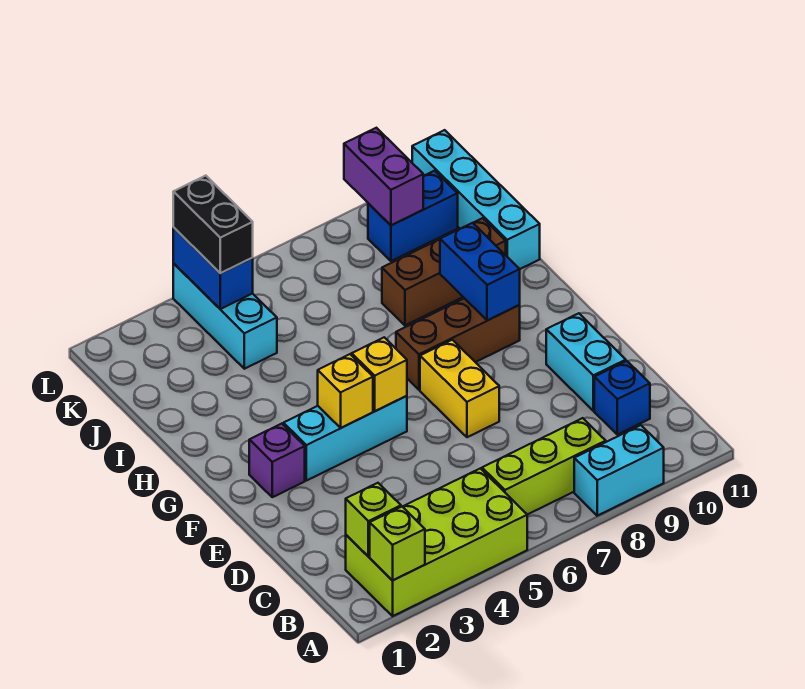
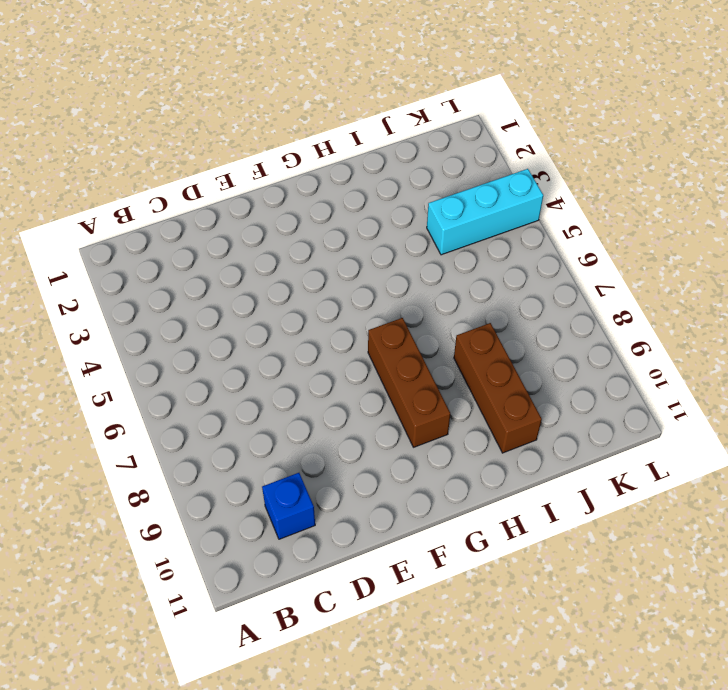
none -> lime brick A2:B5 level 1
none -> cyan brick A8:A9 level 1
none -> lime brick B6:B8 level 1

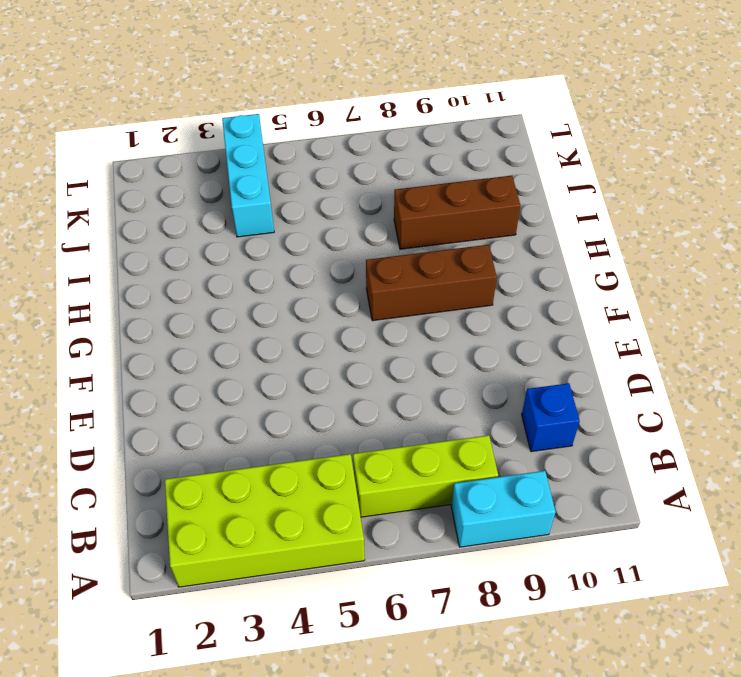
none -> cyan brick D10:E10 level 1
none -> yellow brick E7:F7 level 1
none -> purple brick F2 level 1

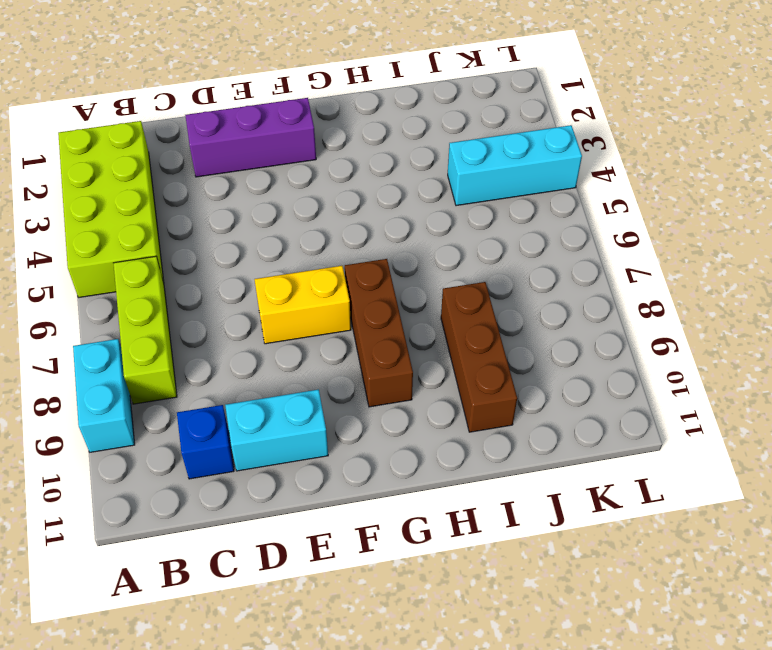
purple brick D2:F2 level 1 -> purple brick F2 level 1
none -> cyan brick F3:F5 level 1
none -> cyan brick I11:L11 level 1
none -> blue brick K9:K10 level 1

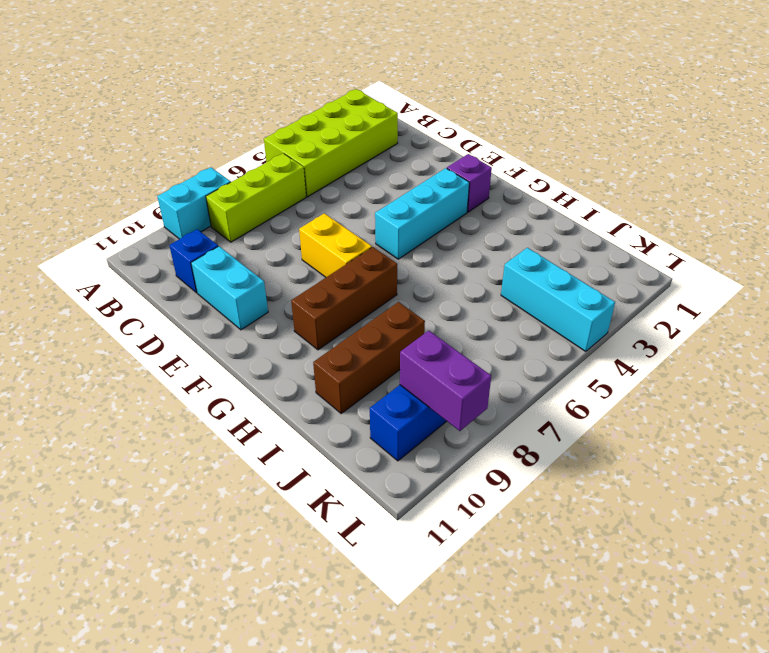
none -> cyan brick I11:L11 level 1
none -> lime brick A2 level 2
none -> lime brick B2 level 2

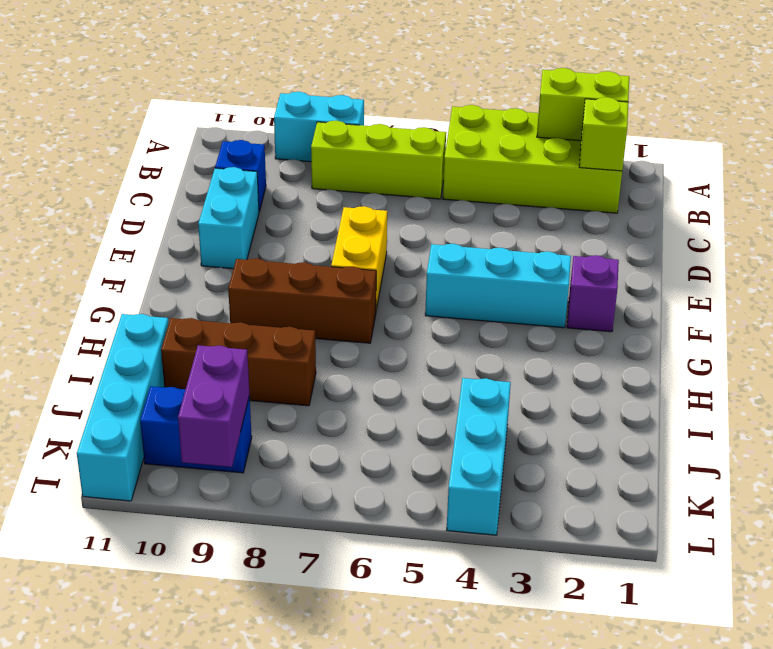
lime brick A2:A3 level 2 -> lime brick A2 level 2
none -> yellow brick F4 level 2
none -> yellow brick F5 level 2
none -> blue brick G9:H9 level 2

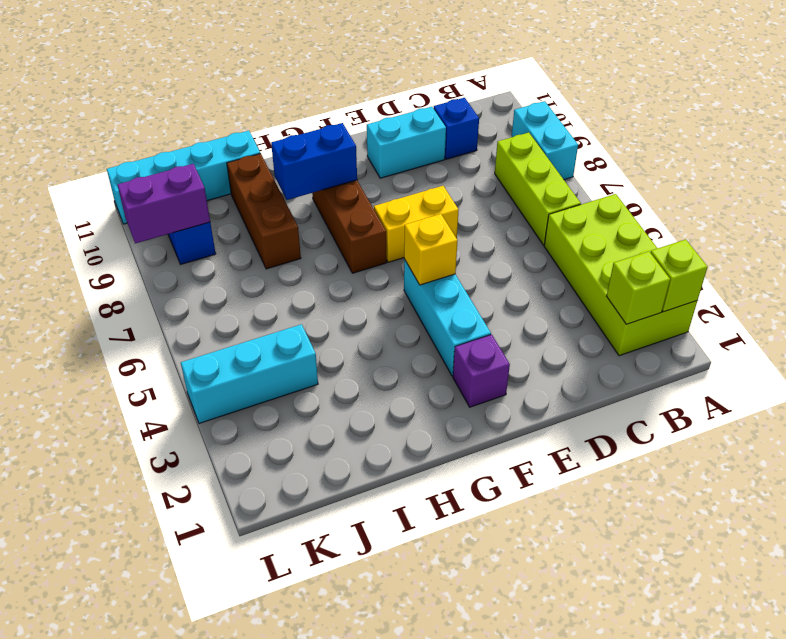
none -> yellow brick F4 level 2
none -> blue brick K4:L4 level 2
none -> black brick K4:L4 level 3

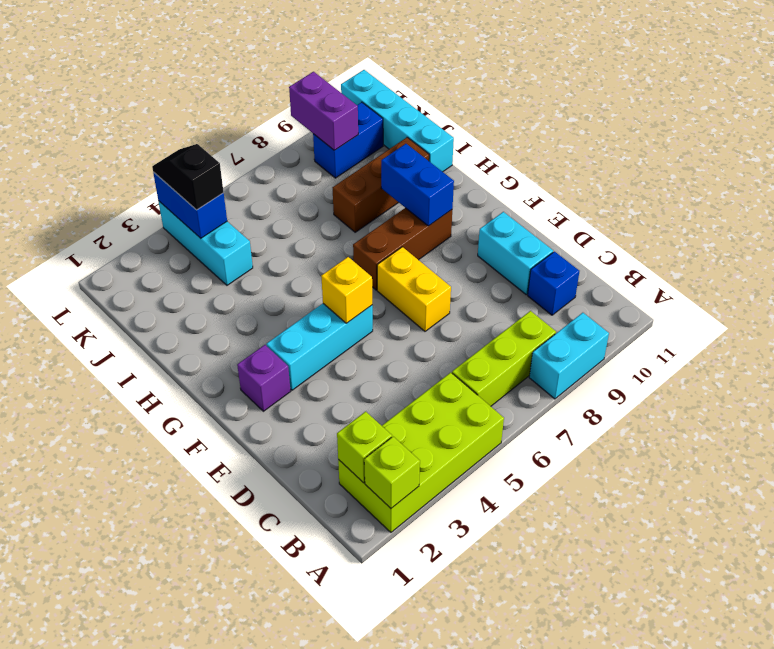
black slope K4:L4 level 3 top K -> black brick K4:L4 level 3
none -> yellow brick F4 level 2

